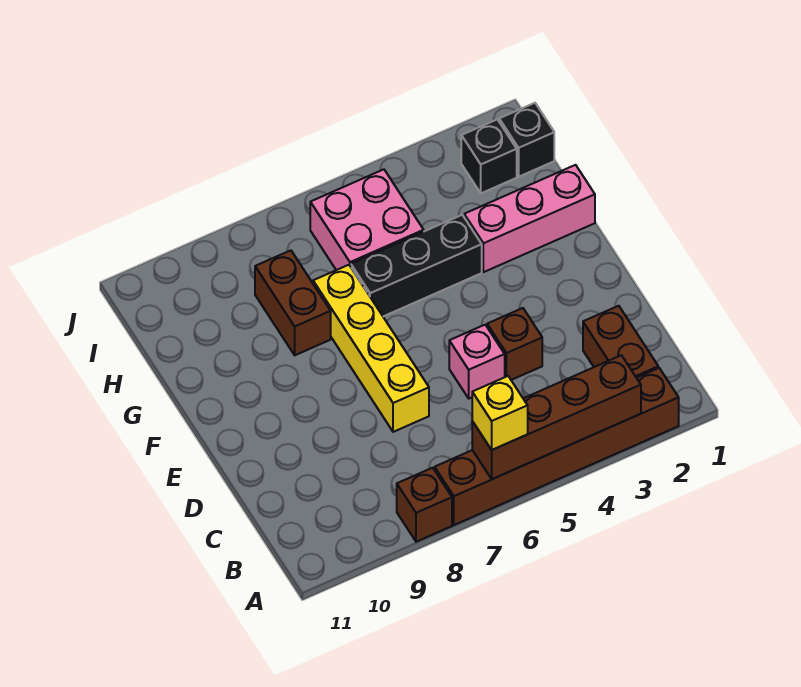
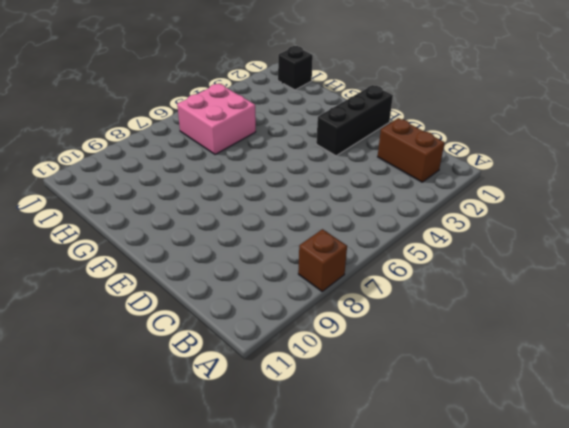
black brick E1:E3 level 1 -> black brick G4:G6 level 1
none -> brown brick A2:A7 level 1
none -> brown brick D4 level 1
none -> pink brick D5 level 1

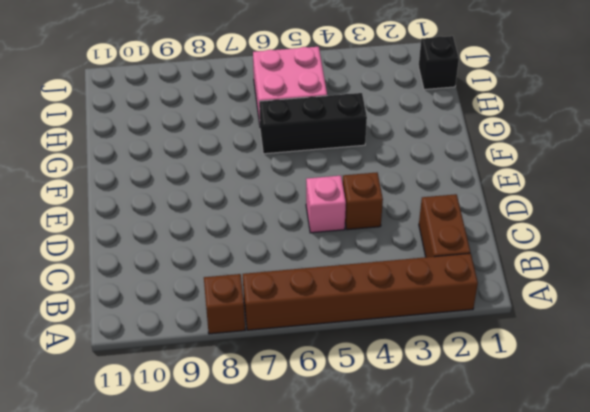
none -> yellow brick D7:G7 level 1
none -> pink brick G1:G3 level 1
none -> brown brick G8:H8 level 1

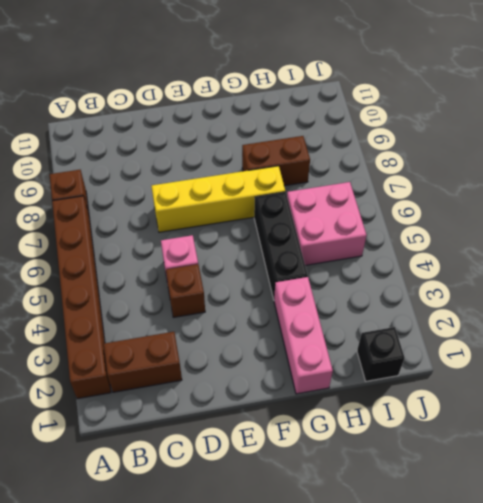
none -> black brick I2 level 1
none -> brown brick A3:A6 level 2
none -> yellow brick A6 level 3

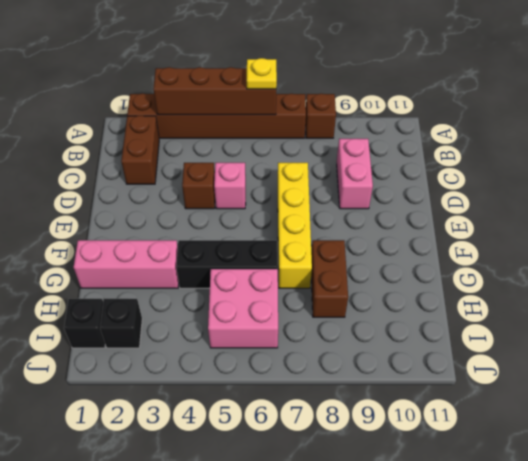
yellow plate A6 level 3 -> yellow brick A6 level 3
pink brick C9:D9 level 1 -> none

